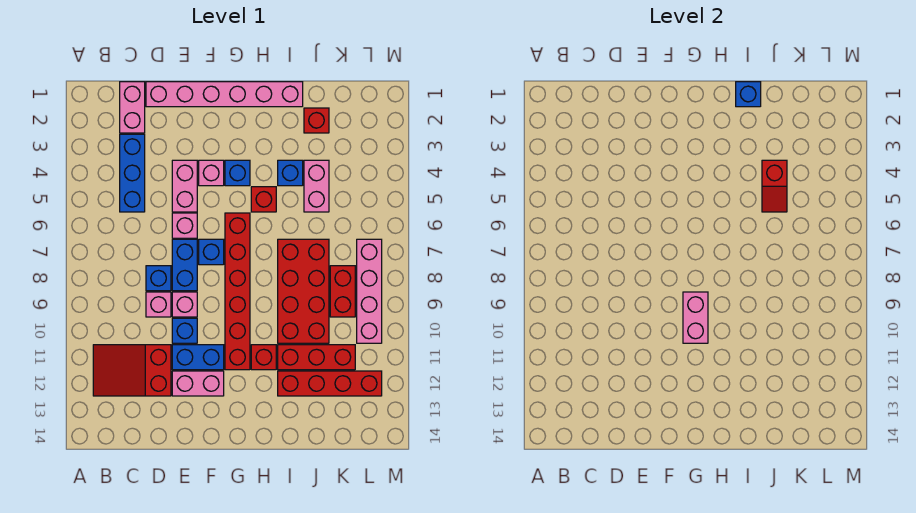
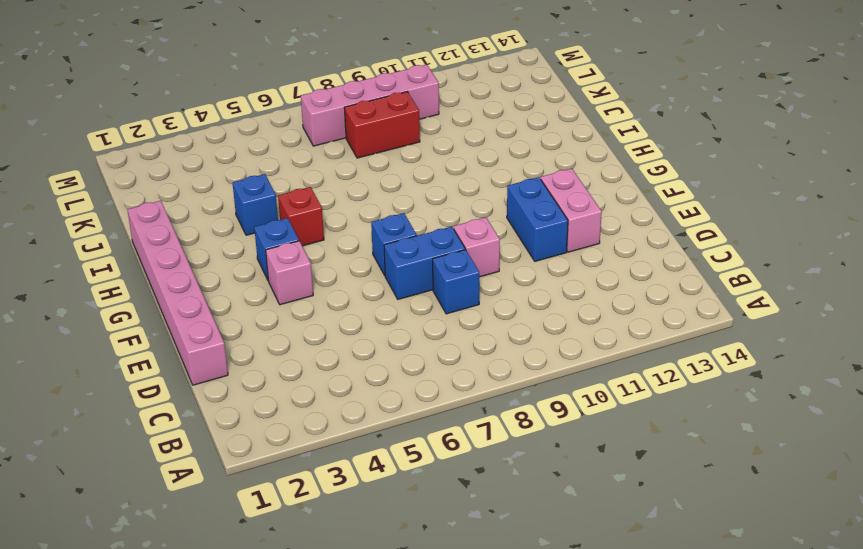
none -> red slope B11:D12 level 1 top D
none -> pink brick C1:C2 level 1
none -> blue brick C3:C5 level 1
none -> pink brick D9 level 1

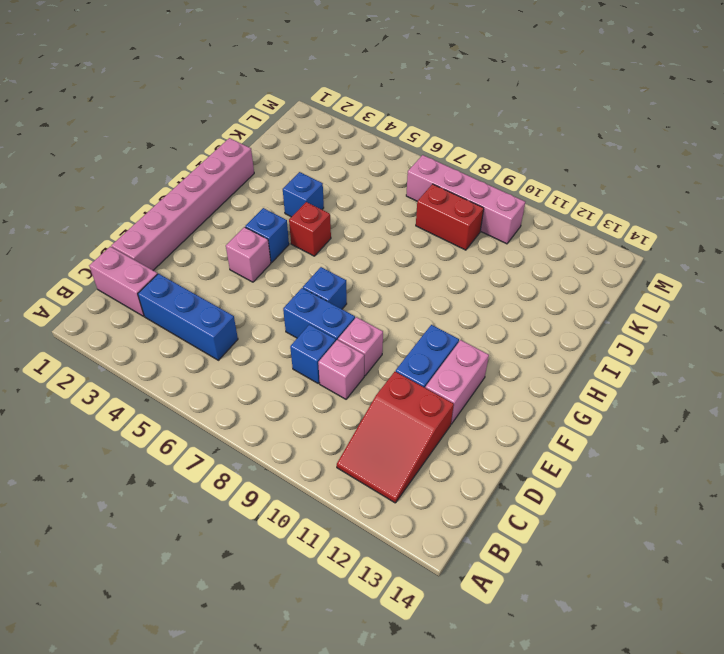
none -> pink brick E4:E5 level 1
none -> pink brick E6 level 1
none -> blue brick E10 level 1
none -> red brick G6:G11 level 1

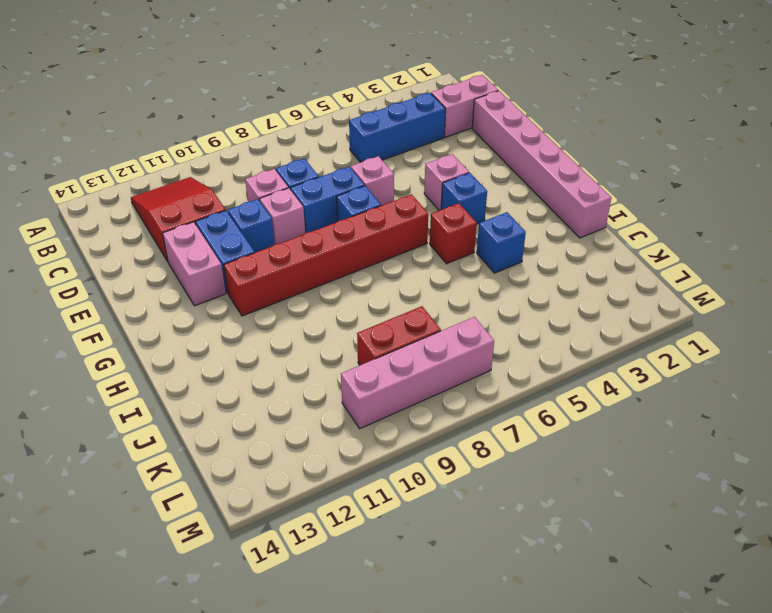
none -> pink brick E4:E5 level 1
none -> red brick H11 level 1
none -> red brick I7:J10 level 1
none -> red brick I11:K11 level 1

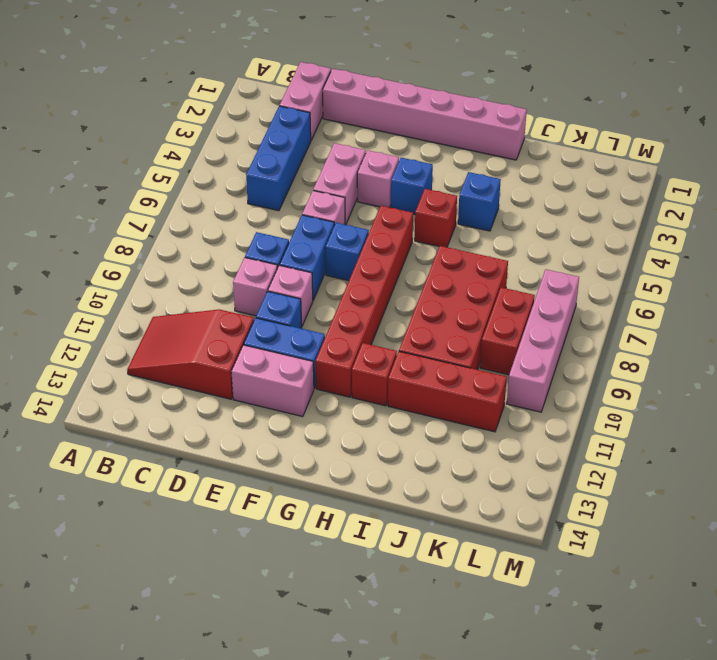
none -> red brick I12:L12 level 1
none -> red brick J2 level 1
none -> pink brick J4:J5 level 1
none -> pink brick G9:G10 level 2

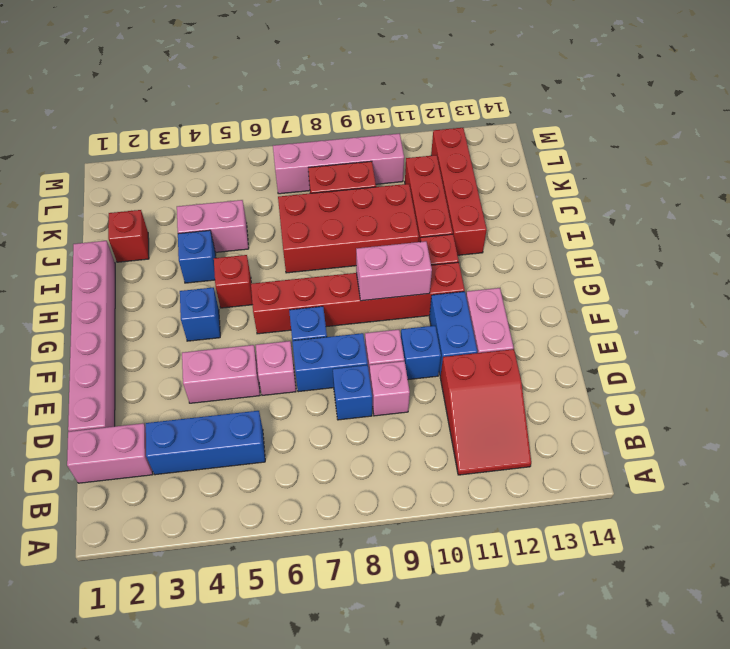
none -> pink brick F4 level 1
none -> blue brick I1 level 2
none -> red slope J4:J5 level 2 top 4

